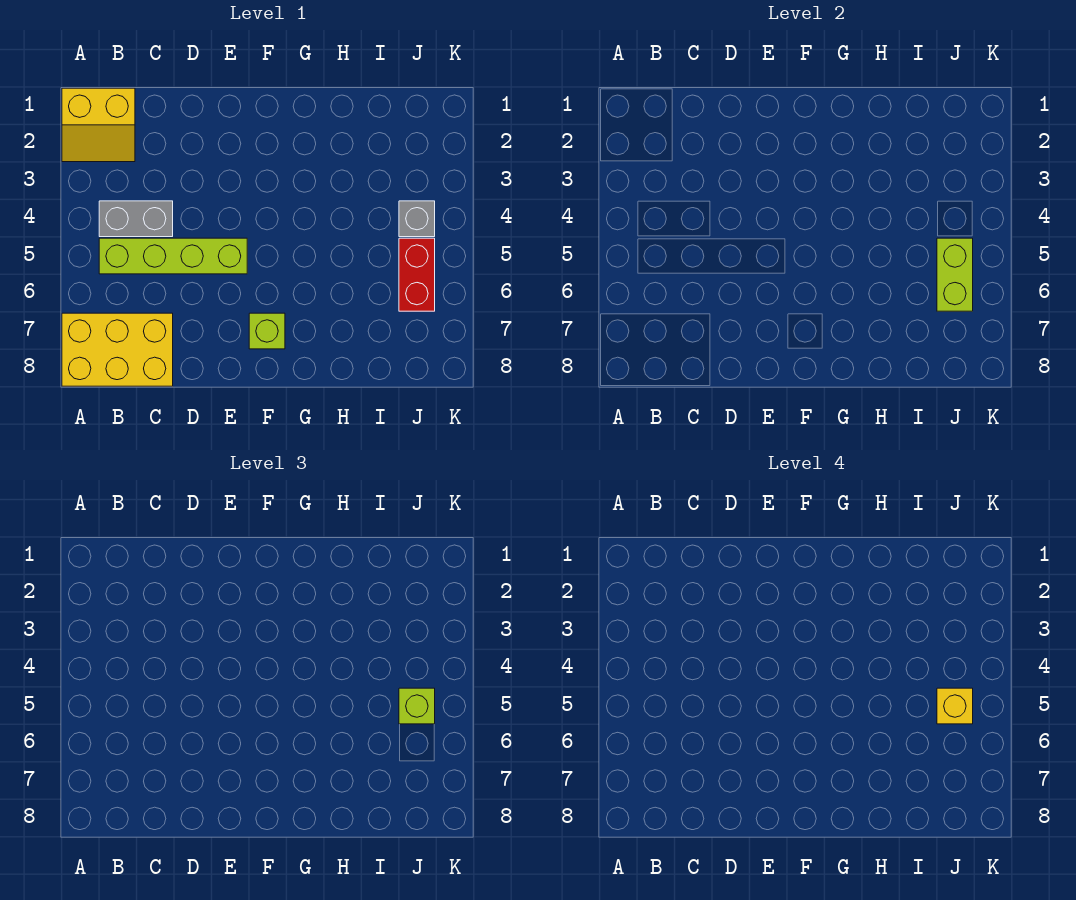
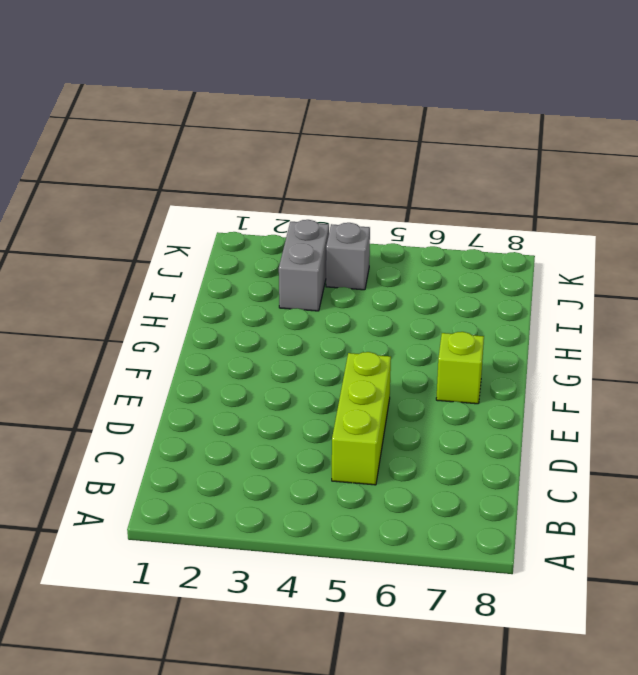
lime brick C5:E5 level 1 -> lime brick B5:E5 level 1
grey brick I3:J3 level 1 -> grey brick B4:C4 level 1
none -> yellow slope A1:B2 level 1 top 1
none -> yellow brick A7:C8 level 1

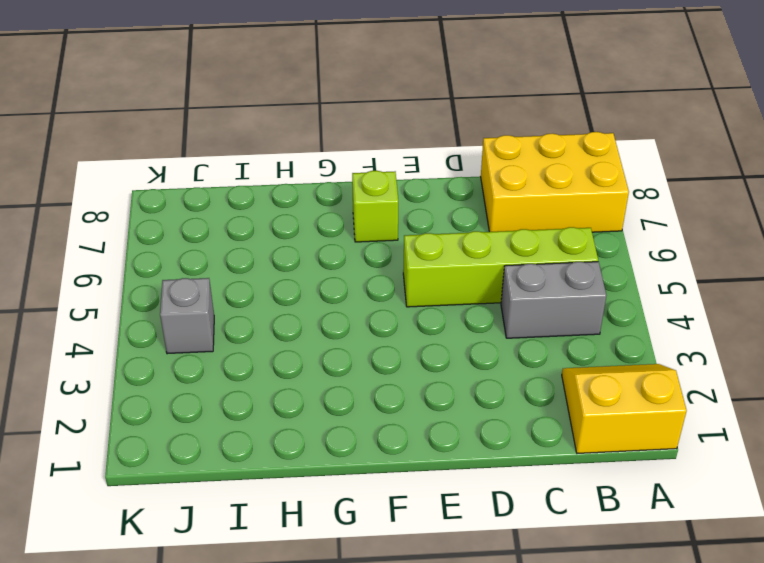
none -> red brick J5:J6 level 1
none -> lime brick J5:J6 level 2

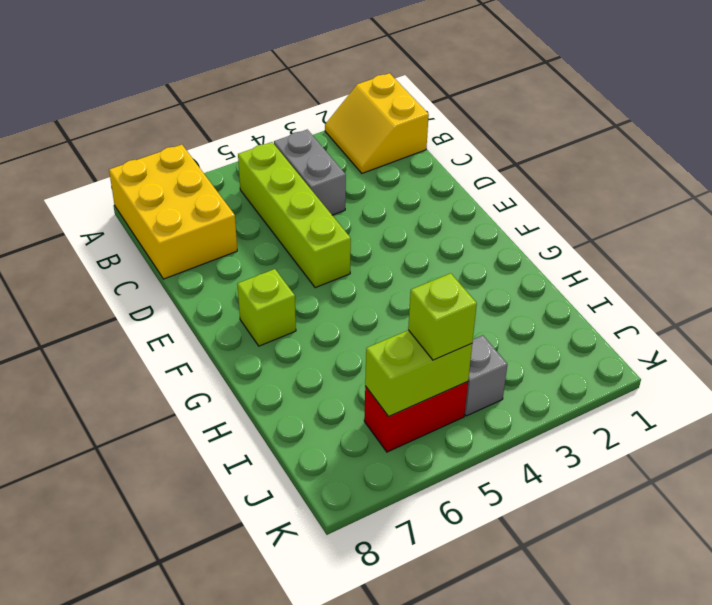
none -> yellow brick J5 level 4

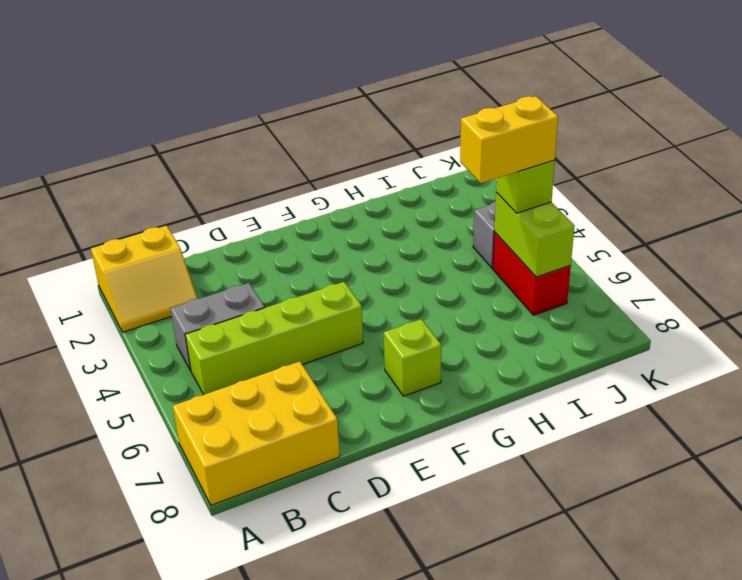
yellow brick I5:J5 level 4 -> yellow brick J5 level 4

